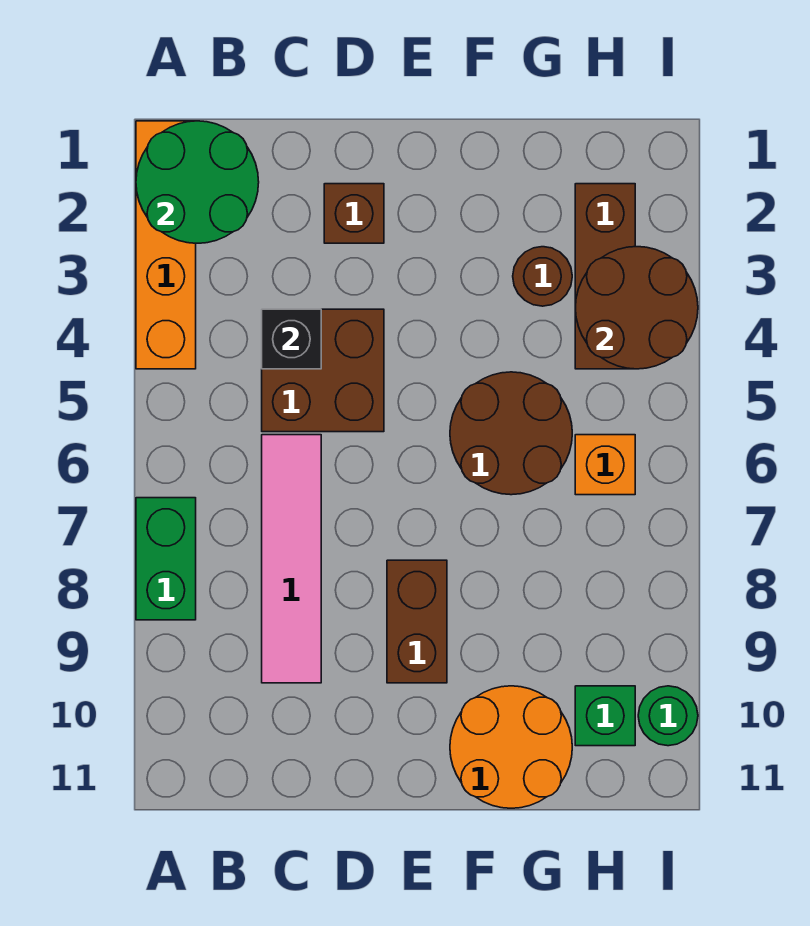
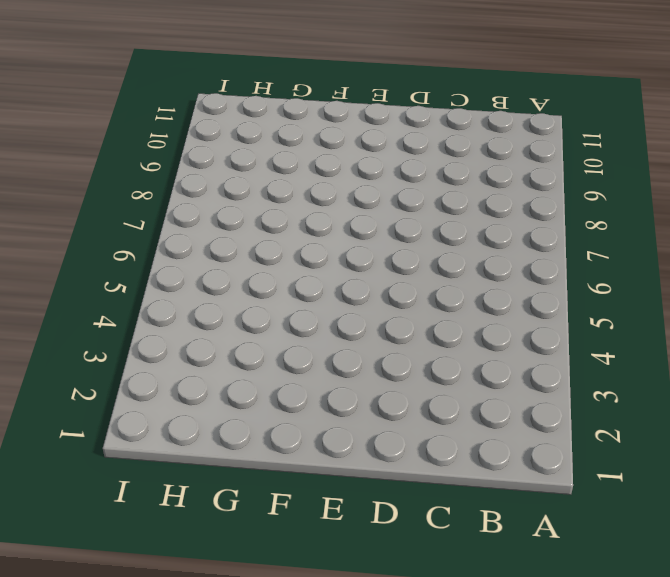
none -> orange brick A1:A4 level 1
none -> green brick A7:A8 level 1
none -> brown brick C4:D5 level 1

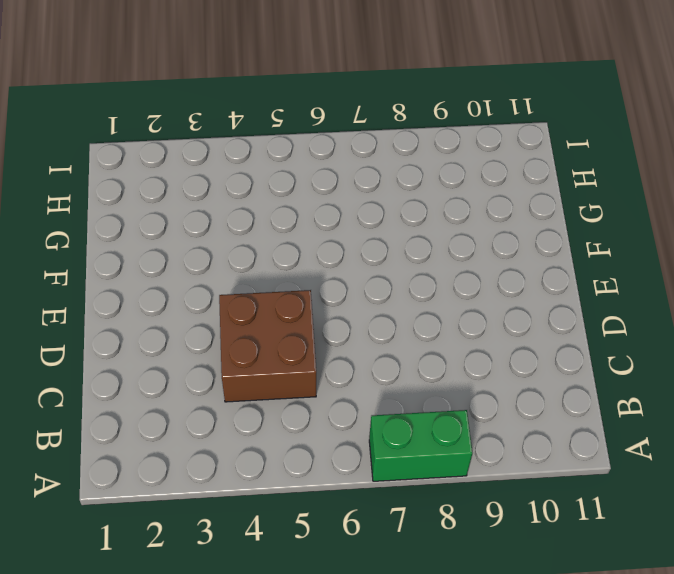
none -> orange brick A1:A4 level 1
none -> pink tile C6:C9 level 1
none -> brown brick D2 level 1

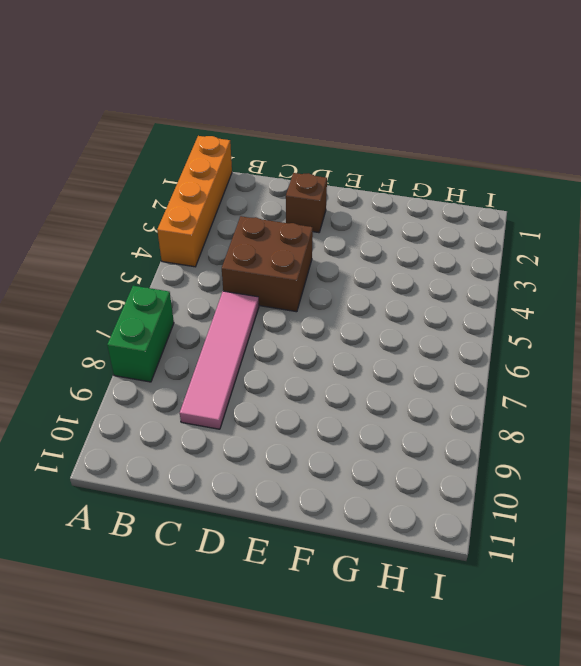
none -> brown brick E8:E9 level 1
none -> brown round brick F5:G6 level 1
none -> orange round brick F10:G11 level 1

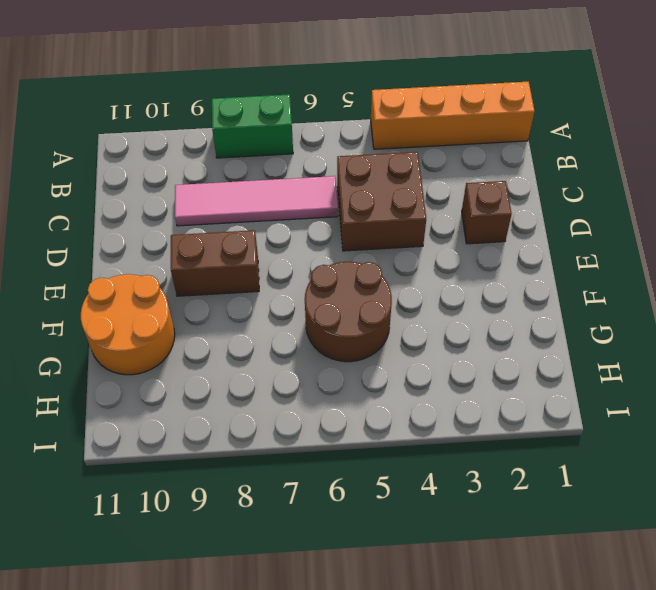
none -> brown round brick G3 level 1
none -> brown brick H2:H4 level 1
none -> orange brick H6 level 1

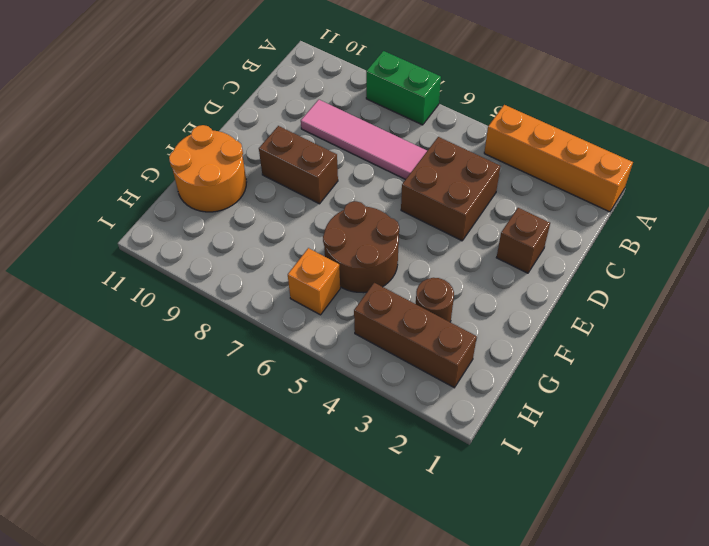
none -> green brick H10 level 1
none -> green round brick I10 level 1
none -> green round brick A1:B2 level 2

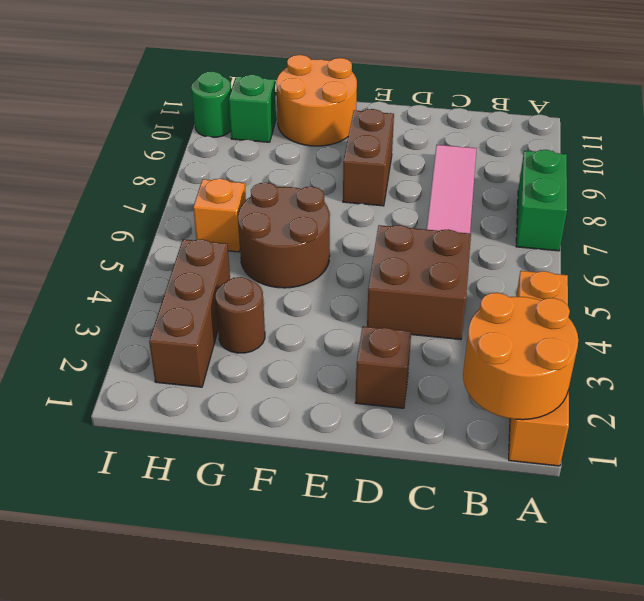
orange round brick A1:B2 level 2 -> green round brick A1:B2 level 2
none -> black brick C4 level 2
none -> brown round brick H3:I4 level 2

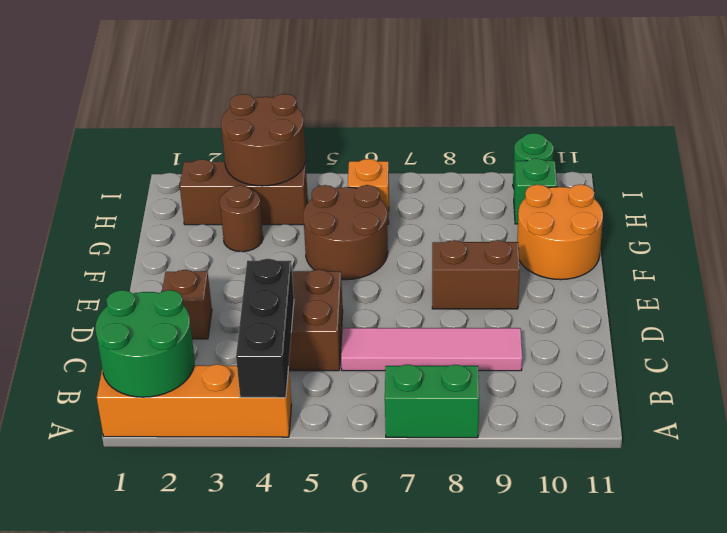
black brick A4:C4 level 2 -> black brick C4 level 2

